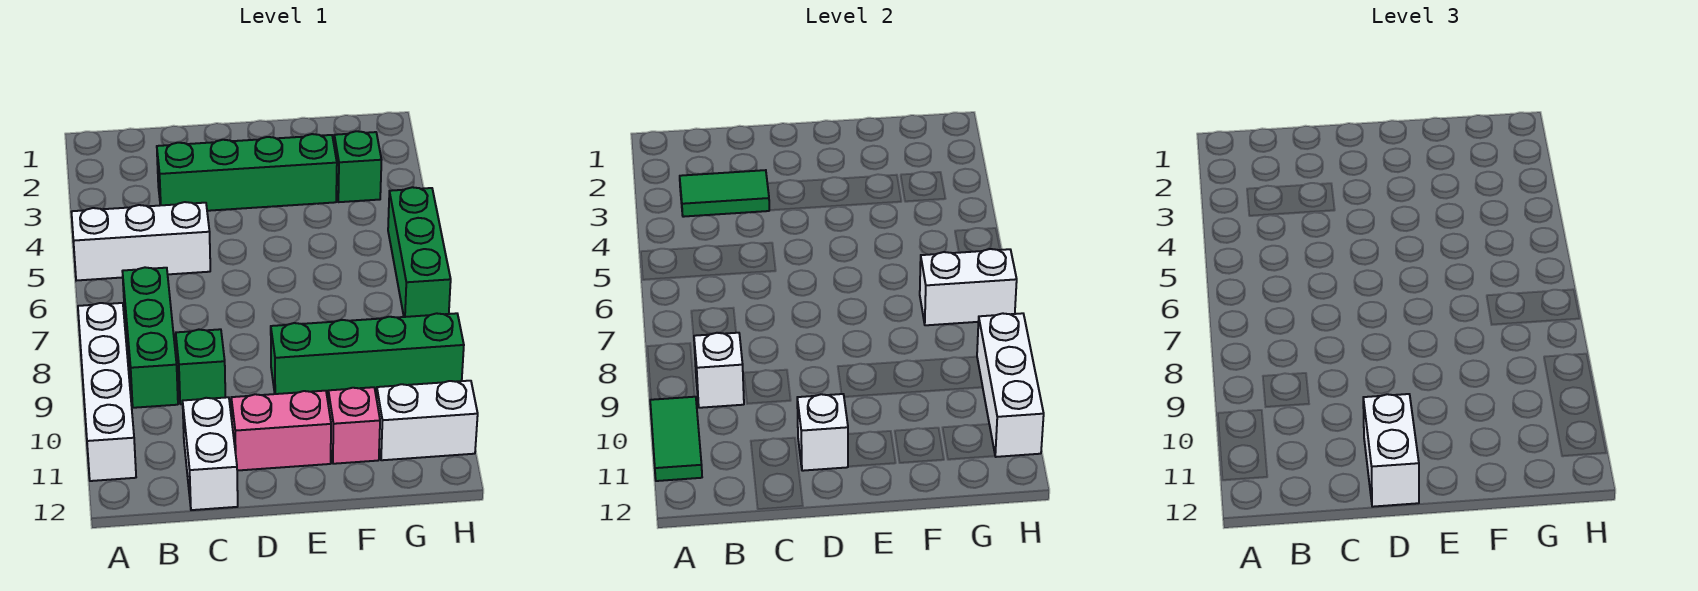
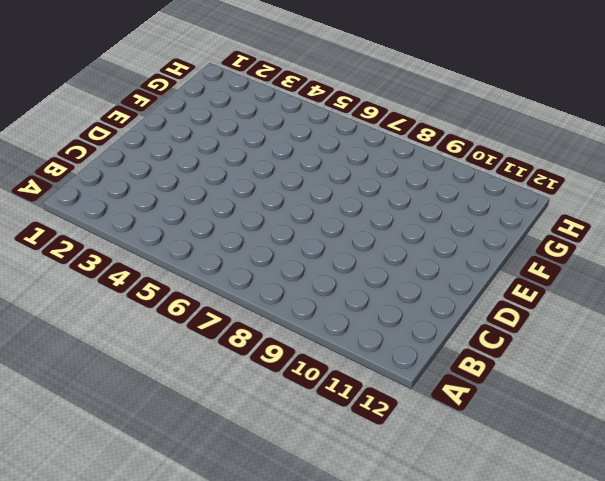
none -> white brick A5:C5 level 1
none -> white brick A8:A11 level 1
none -> green brick B7:B9 level 1

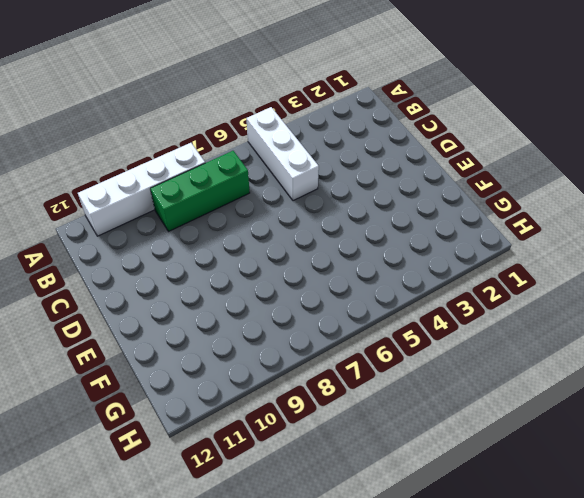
none -> green brick C3:F3 level 1
none -> green brick C9 level 1
none -> white brick C11:C12 level 1

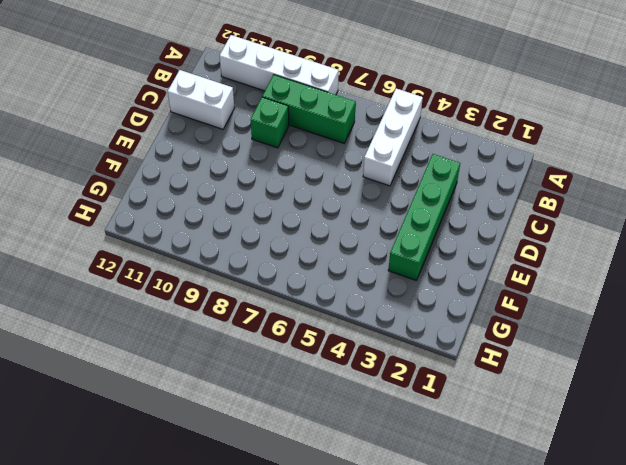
none -> pink brick D11:E11 level 1
none -> green brick E9:H9 level 1
none -> pink brick F11 level 1

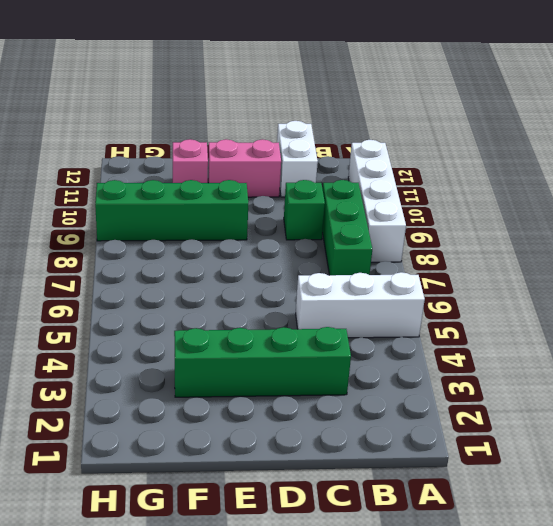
none -> green brick G3 level 1
none -> white brick G11:H11 level 1
none -> green brick H5:H7 level 1

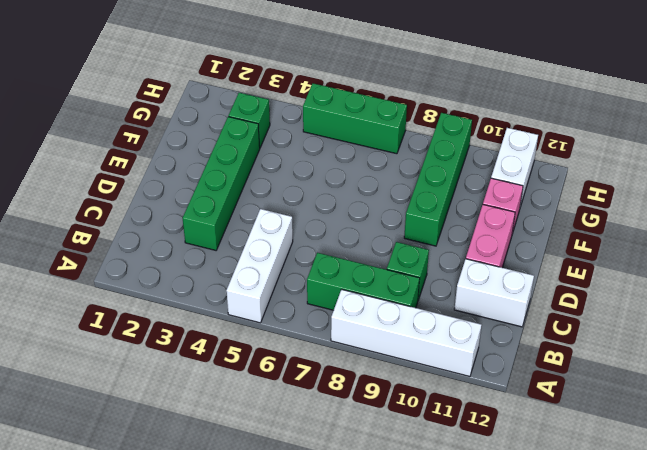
none -> green tile A10:A11 level 2
none -> green tile B3:C3 level 2
none -> white brick B9 level 2

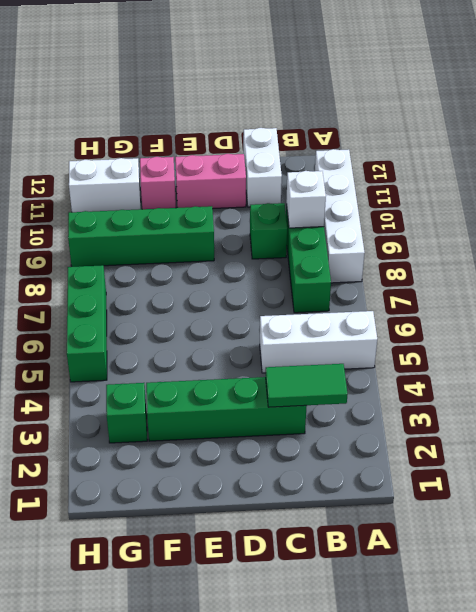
none -> green tile A10:A11 level 2
none -> white brick D11 level 2
none -> white brick G7:H7 level 2

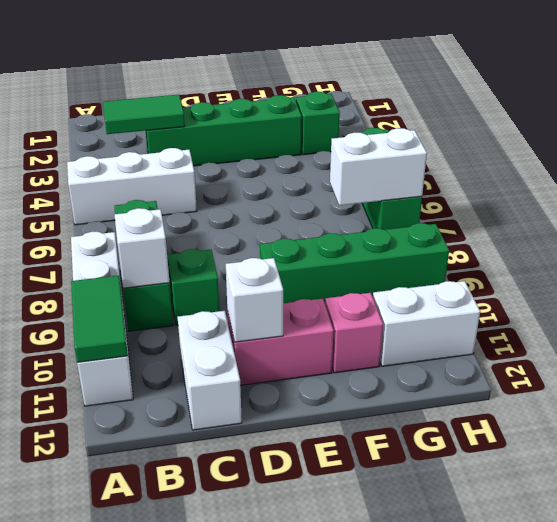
none -> white brick H9:H11 level 2
none -> white brick D11:D12 level 3

